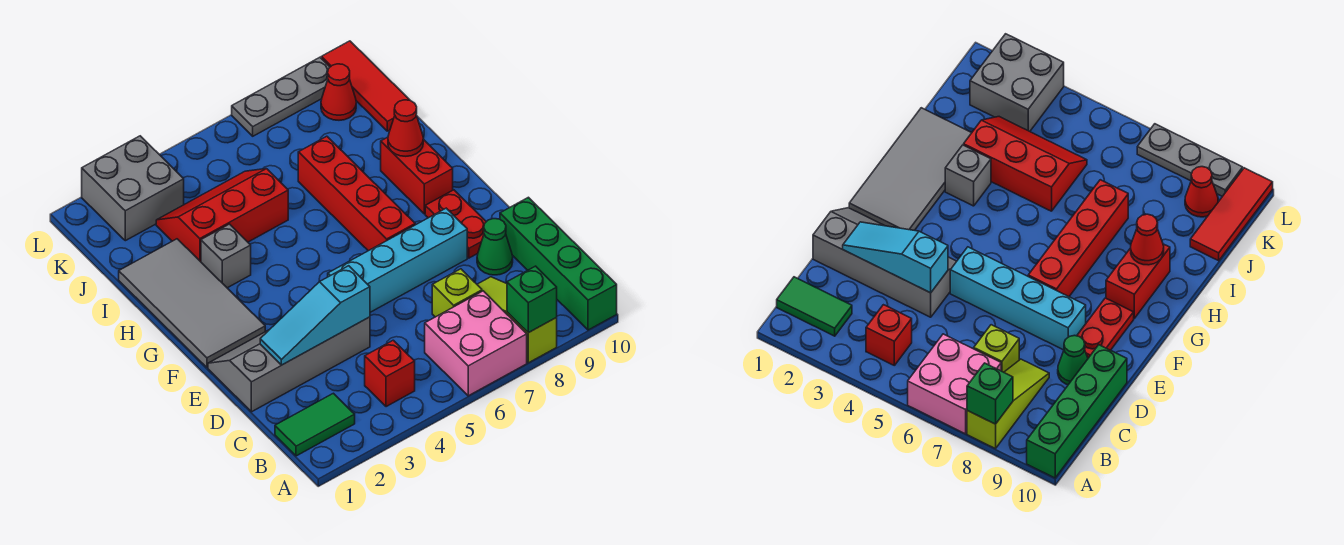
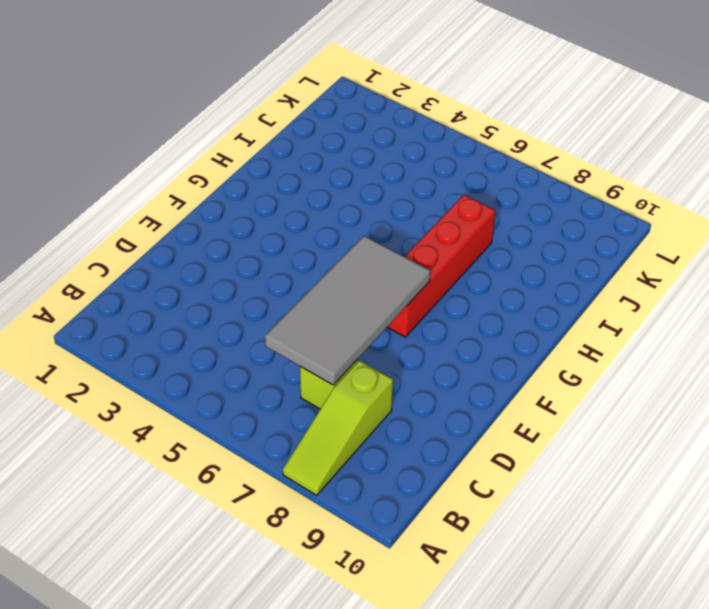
lime slope A8:C8 level 1 top C -> lime slope A8:C8 level 1 top A
grey tile C6:F7 level 2 -> grey tile F1:I2 level 1
none -> pink brick A6:B7 level 1
none -> green brick A10:D10 level 1
none -> green tile B1:B2 level 1

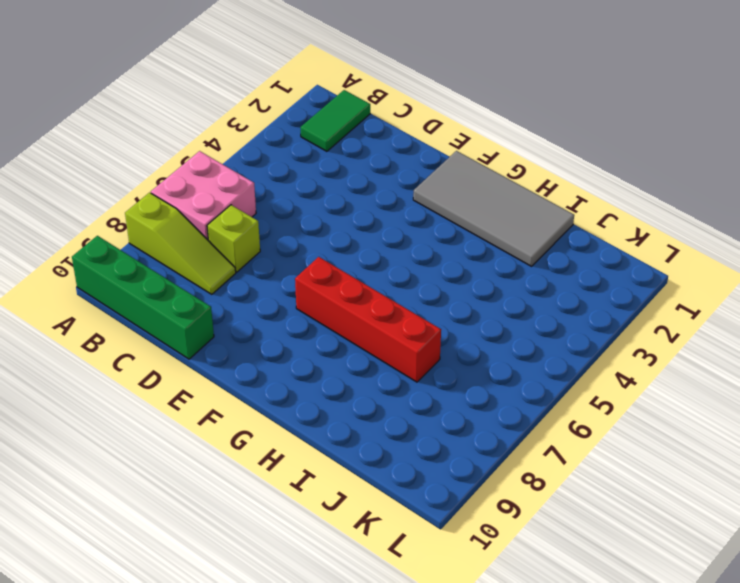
none -> red brick B4 level 1
none -> grey slope D1:E4 level 1 top D
none -> green cone D9 level 1

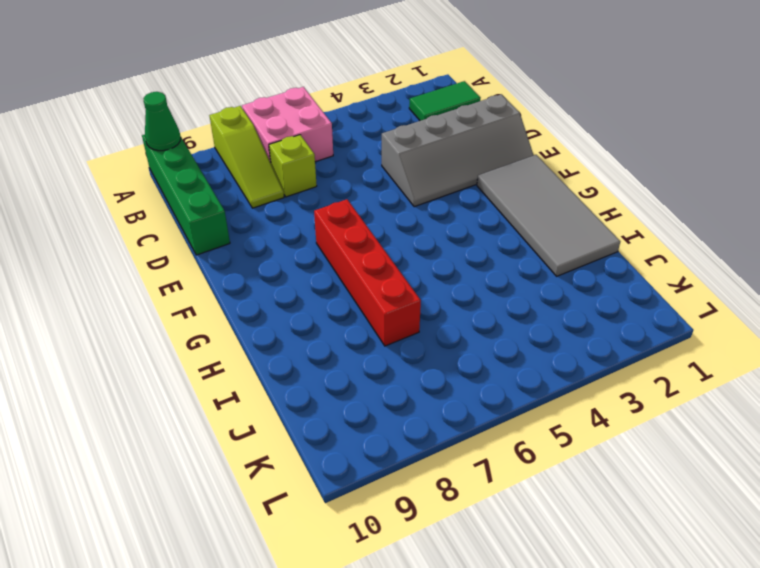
green cone A10 level 2 -> green cone D9 level 1
none -> red brick B4 level 1
none -> cyan brick E5:E8 level 1
none -> red plate E9:F9 level 1

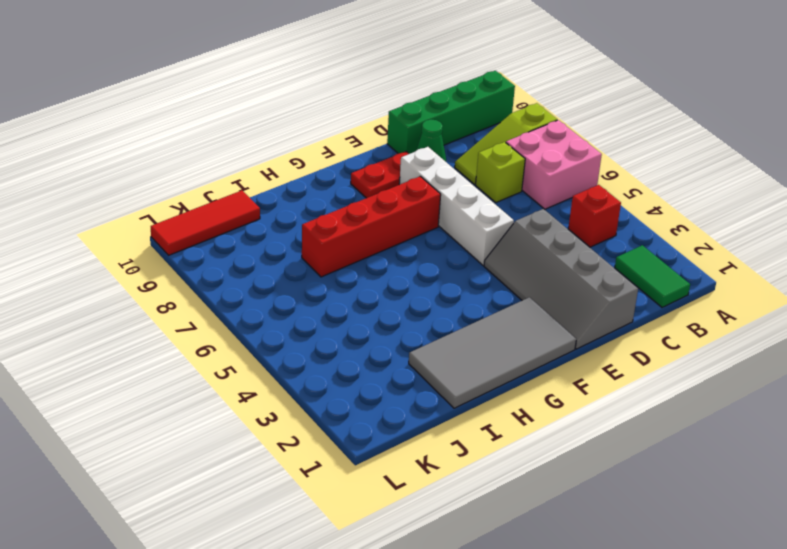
white brick E5:E8 level 1 -> cyan brick E5:E8 level 1
none -> red brick G9:H9 level 1
none -> grey brick H3 level 1
none -> red slope I3:J5 level 1 top I

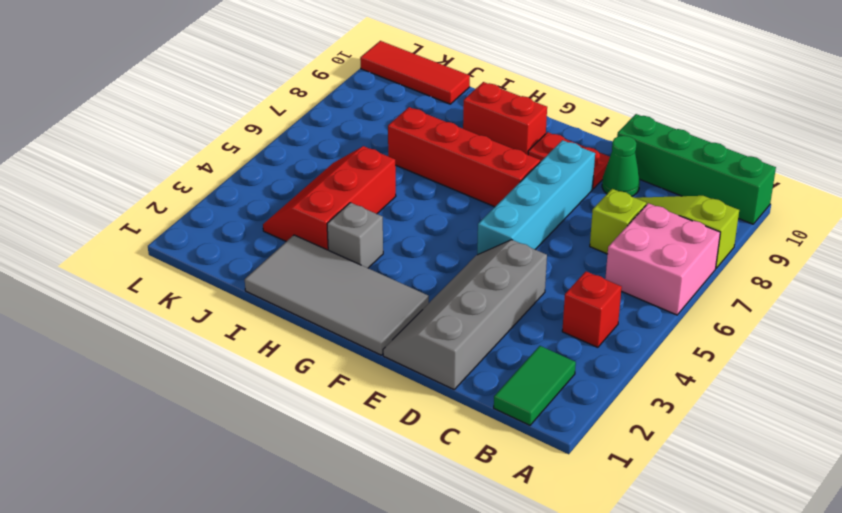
none -> grey brick K2:L3 level 1
none -> red cone K9 level 1
none -> grey plate L7:L9 level 1

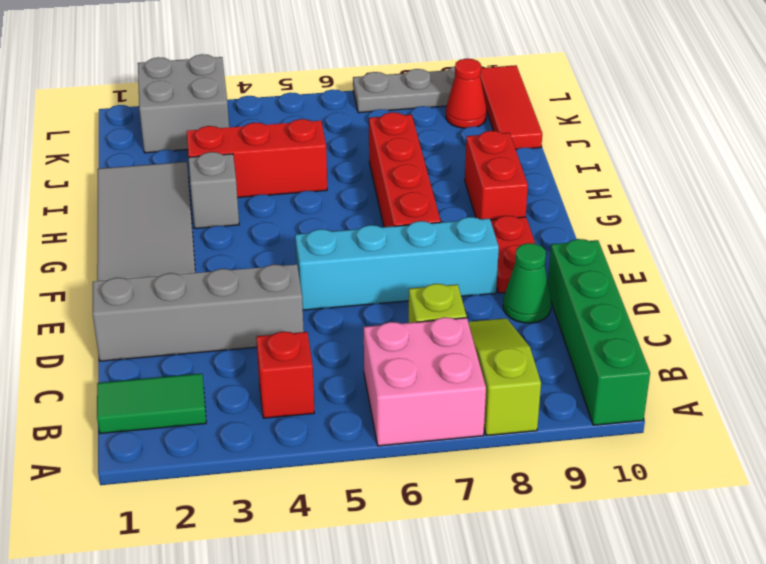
none -> green brick A8 level 2
none -> cyan slope D2:D4 level 2 top 4
none -> red cone H9 level 2

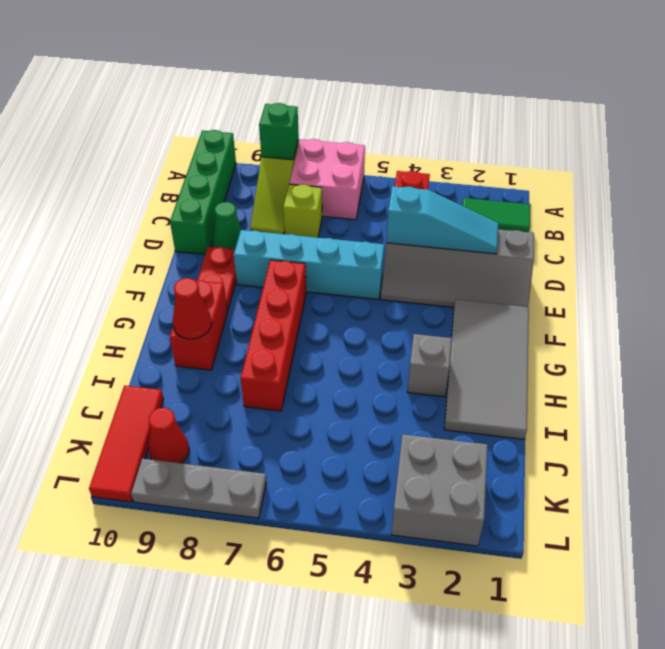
none -> red slope I3:J5 level 1 top I

